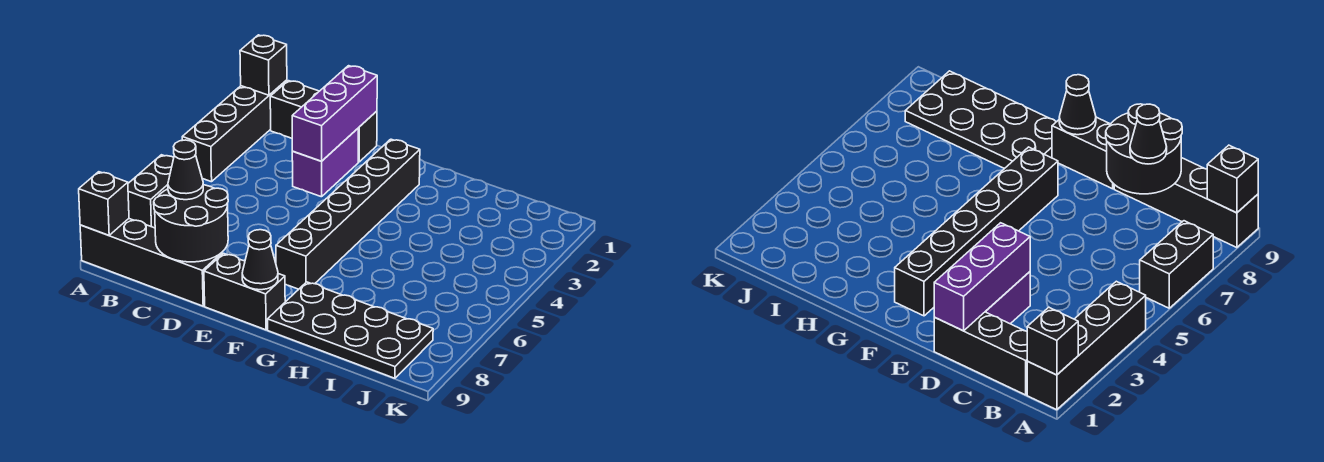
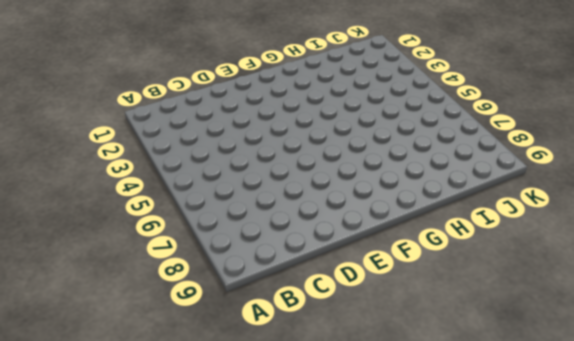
none -> black brick A1:A4 level 1
none -> black brick A6:A7 level 1
none -> black brick A9:D9 level 1

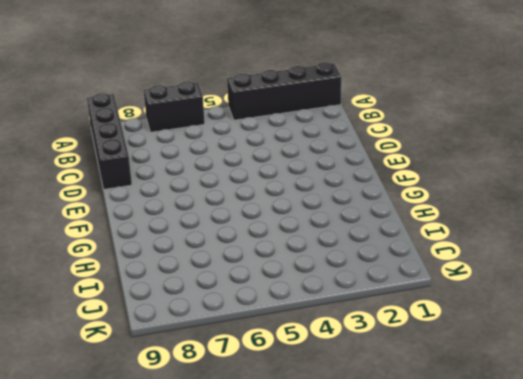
none -> black brick B1:D1 level 1
none -> purple brick D2:D3 level 1
none -> black brick E9:F9 level 1

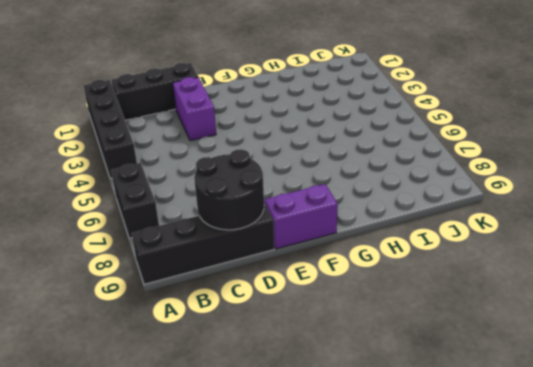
purple brick E9:F9 level 1 -> black brick E9:F9 level 1
none -> black brick F2:F7 level 1
none -> black plate G8:J9 level 1
none -> black brick A1 level 2

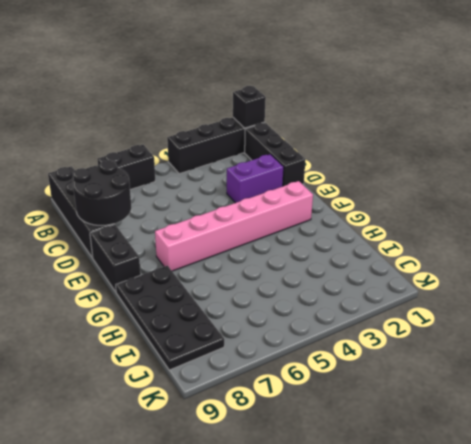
pink brick F2:F7 level 1 -> black brick F2:F7 level 1
none -> black brick A9 level 2
none -> purple brick D1:D3 level 2
none -> black cone F9 level 2

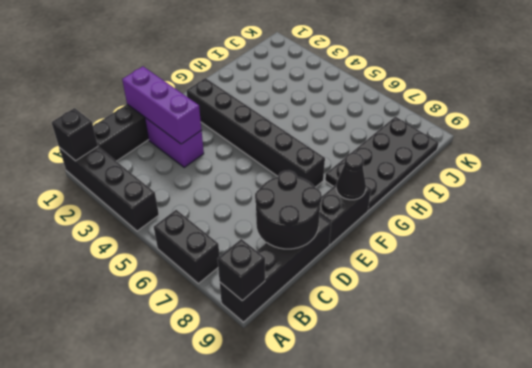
none -> black cone C8 level 3

